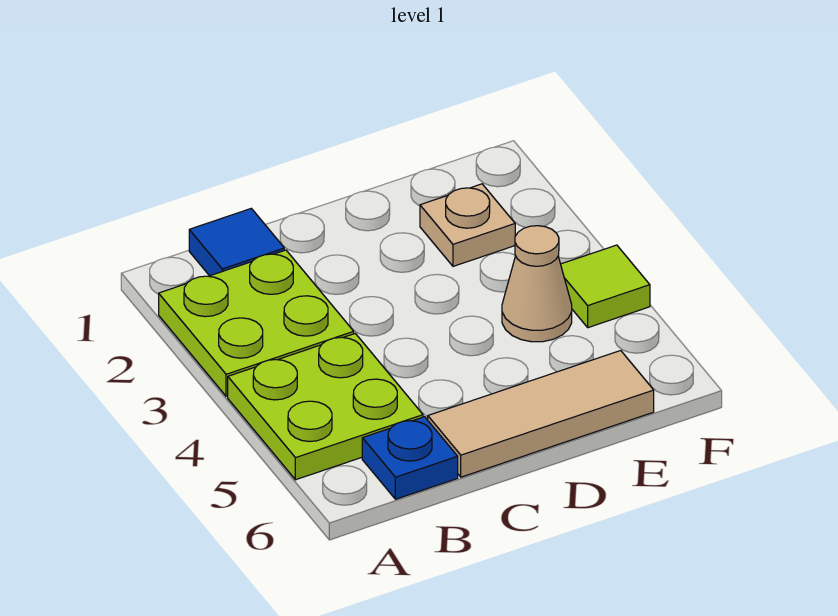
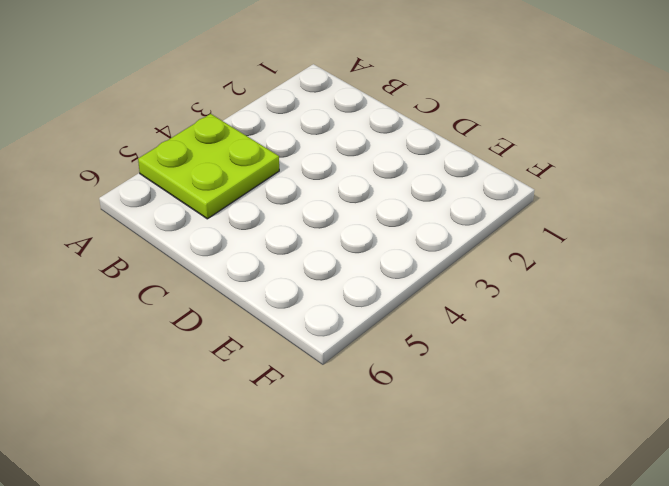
none -> lime plate A2:B3 level 1
none -> blue tile B1 level 1

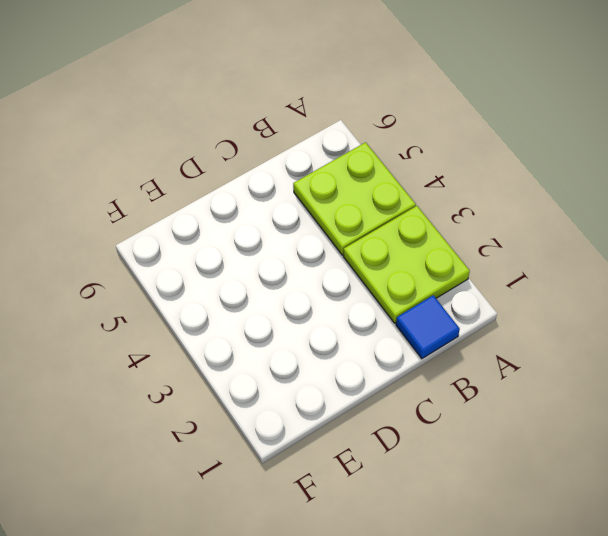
none -> blue plate B6 level 1
none -> tan tile C6:E6 level 1

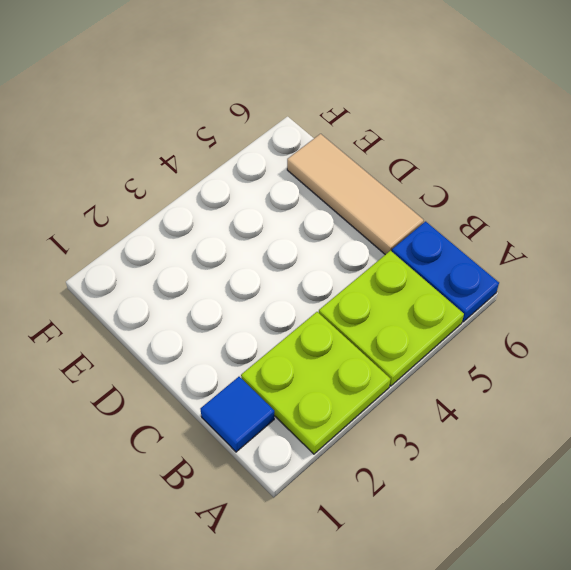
blue plate A6:B6 level 1 -> blue plate B6 level 1
none -> tan plate E2 level 1
none -> tan cone E4 level 1

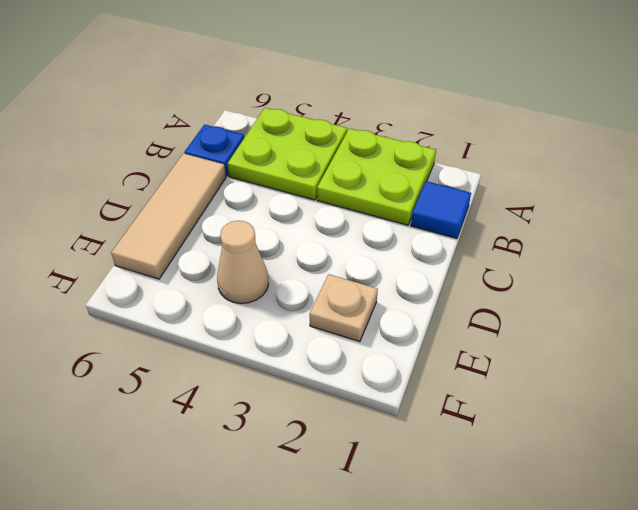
none -> lime tile F4 level 1

